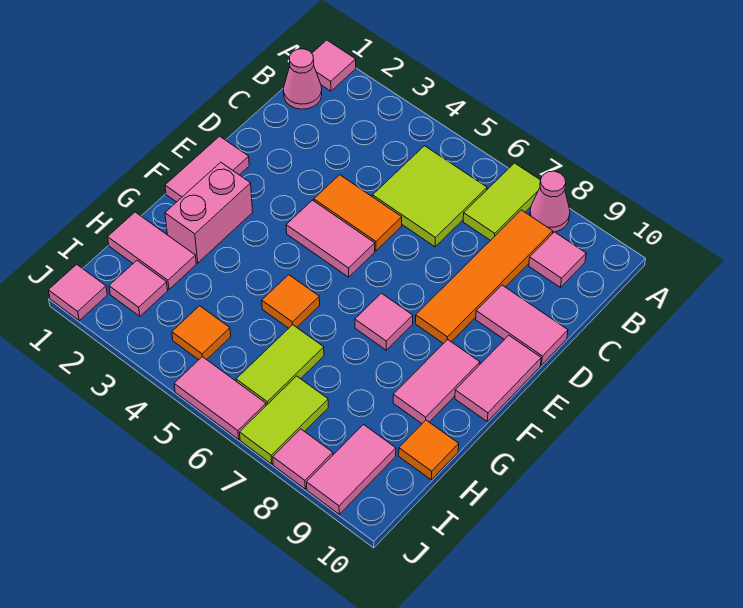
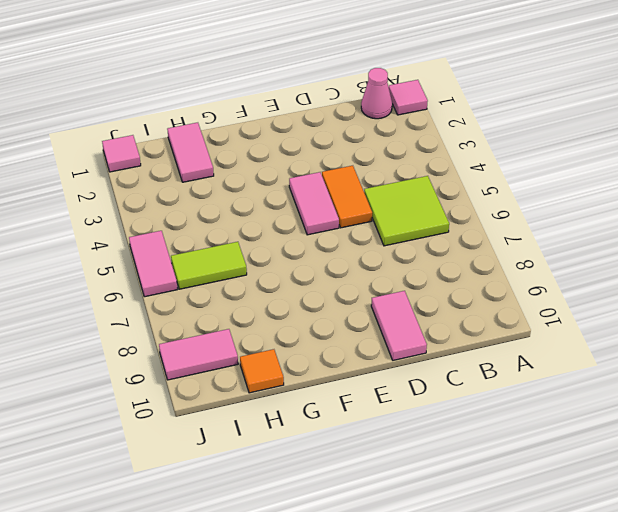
none -> lime tile A7:B7 level 1
none -> pink cone A8 level 1
none -> orange tile B8:E8 level 1

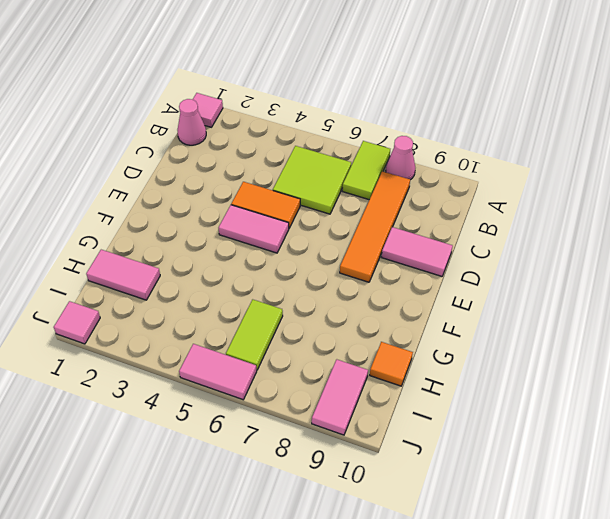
none -> pink tile B9 level 1
none -> pink tile E1:F1 level 1
none -> pink tile E10:F10 level 1

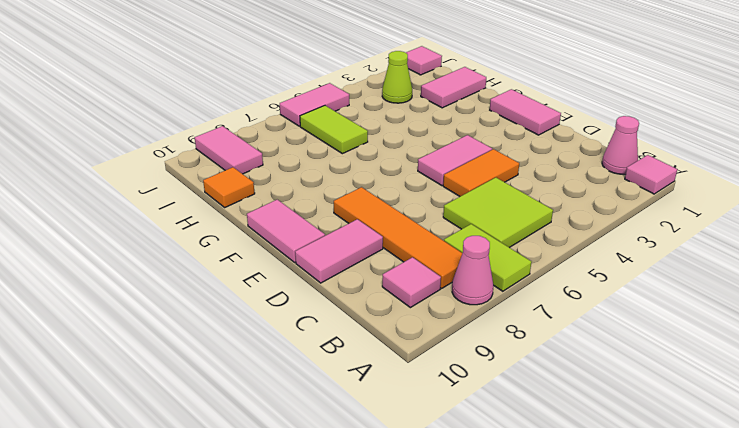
lime cone I3 level 1 -> none
none -> pink brick F2:G2 level 1
none -> pink tile F7 level 1
none -> pink tile F9:G9 level 1

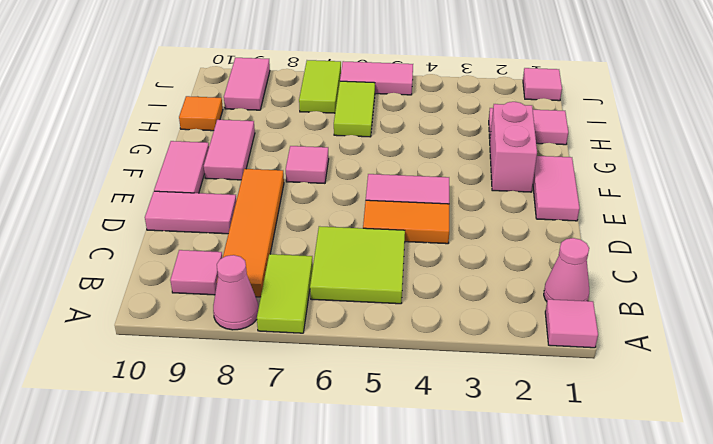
none -> orange tile G5 level 1
none -> pink tile I2 level 1
none -> orange tile I4 level 1

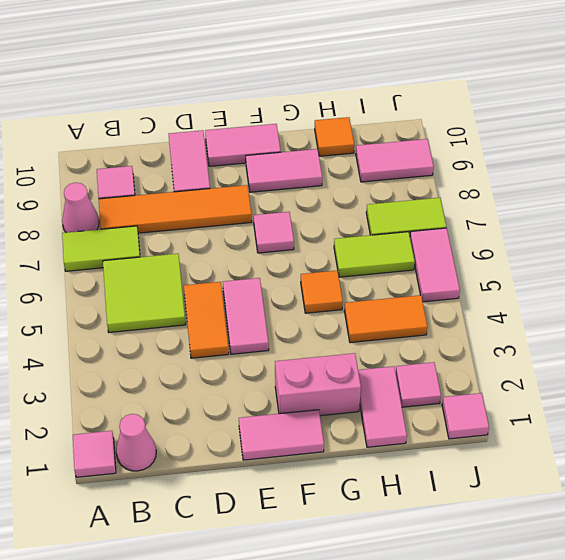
orange tile H4:I4 level 1 -> orange tile I4 level 1
none -> pink tile J8 level 1

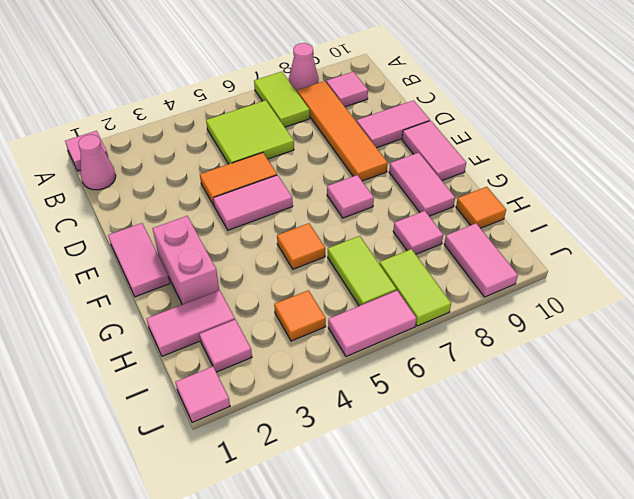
pink tile H8 level 1 -> pink tile J8 level 1

